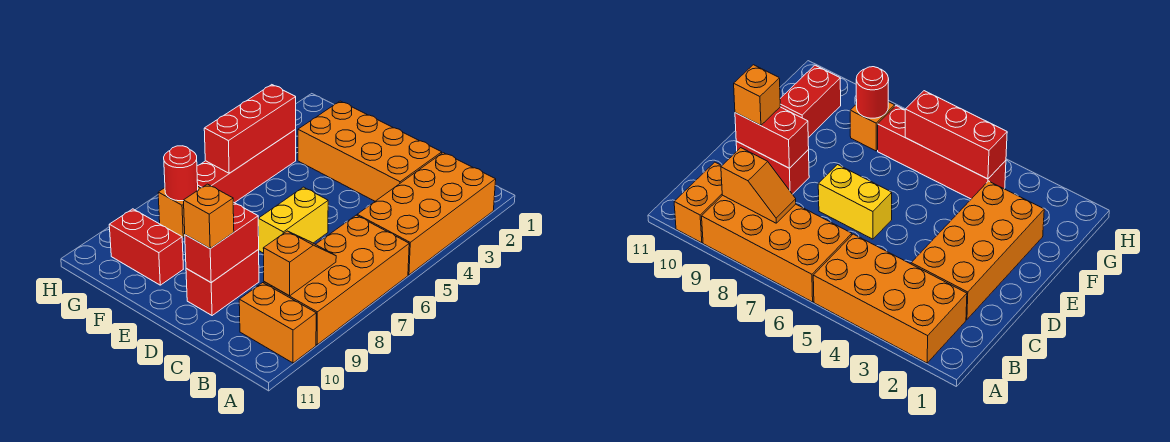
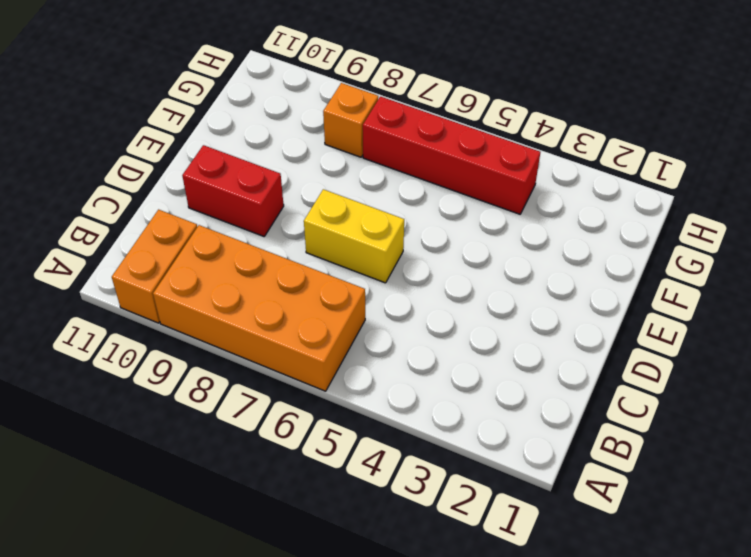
none -> orange brick A2:B5 level 1
none -> orange brick C2:F3 level 1
none -> red brick F10:G10 level 1

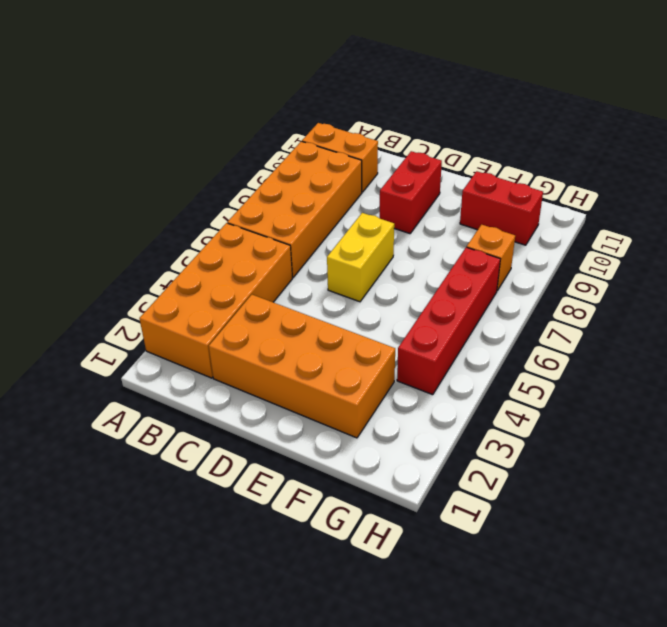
none -> orange slope B8:B9 level 2 top 9
none -> red brick D9:D10 level 2
none -> red brick G4:G6 level 2

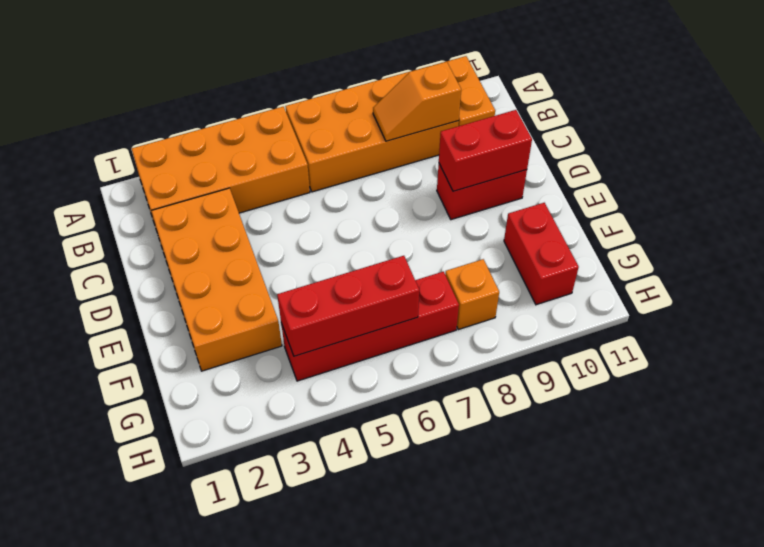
none -> yellow brick D6:D7 level 1
none -> red round brick G8 level 2
none -> orange brick D10 level 3

